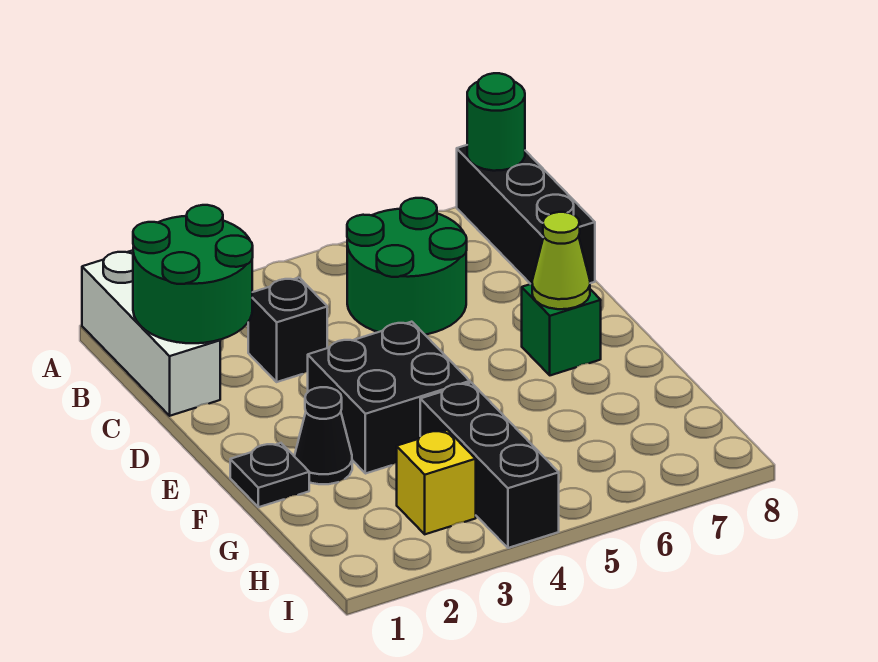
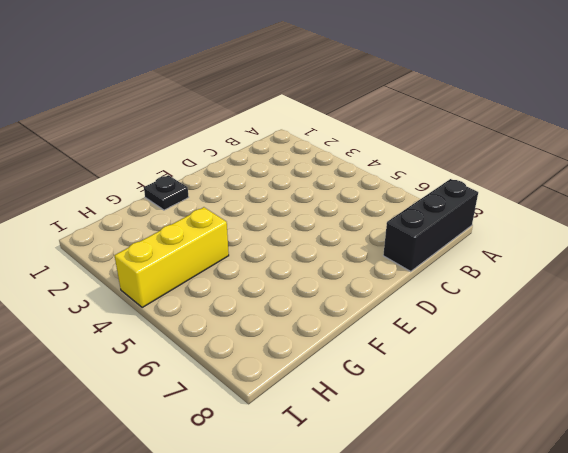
yellow brick G4:I4 level 1 -> black brick G4:I4 level 1
none -> white brick A1:C1 level 1
none -> green round brick B5:C6 level 1
none -> black brick C3 level 1

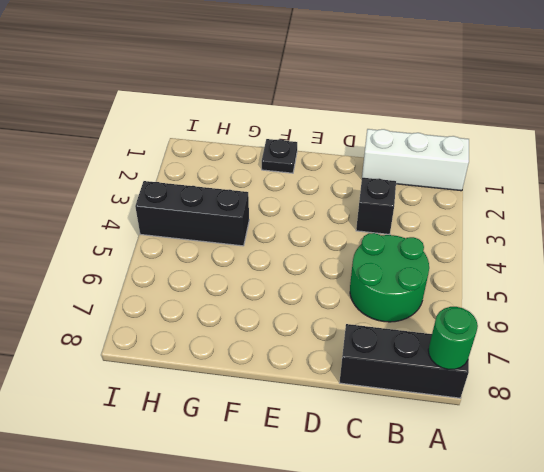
none -> black brick E3:F4 level 1
none -> green brick E7 level 1
none -> black cone F2 level 1

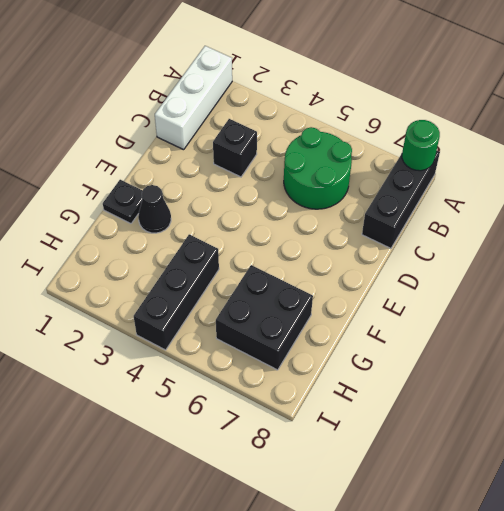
black brick G6:H7 level 1 -> black brick E3:F4 level 1
none -> green brick E7 level 1
none -> yellow brick H3 level 1
none -> green round brick B1:C2 level 2

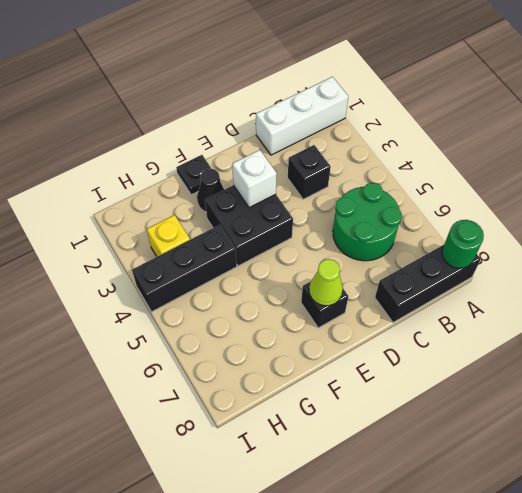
white brick E3 level 2 -> none
black brick E7 level 1 -> green brick E7 level 1
none -> green round brick B1:C2 level 2

